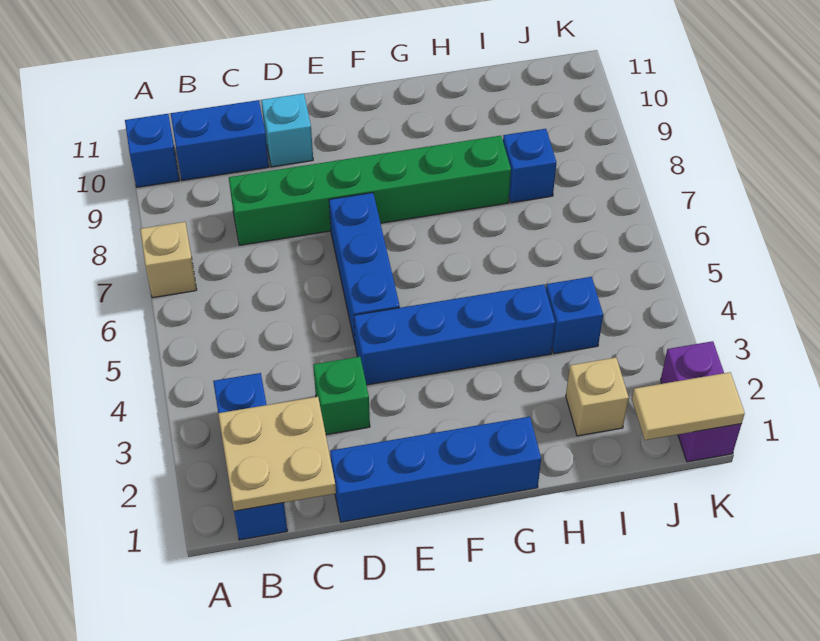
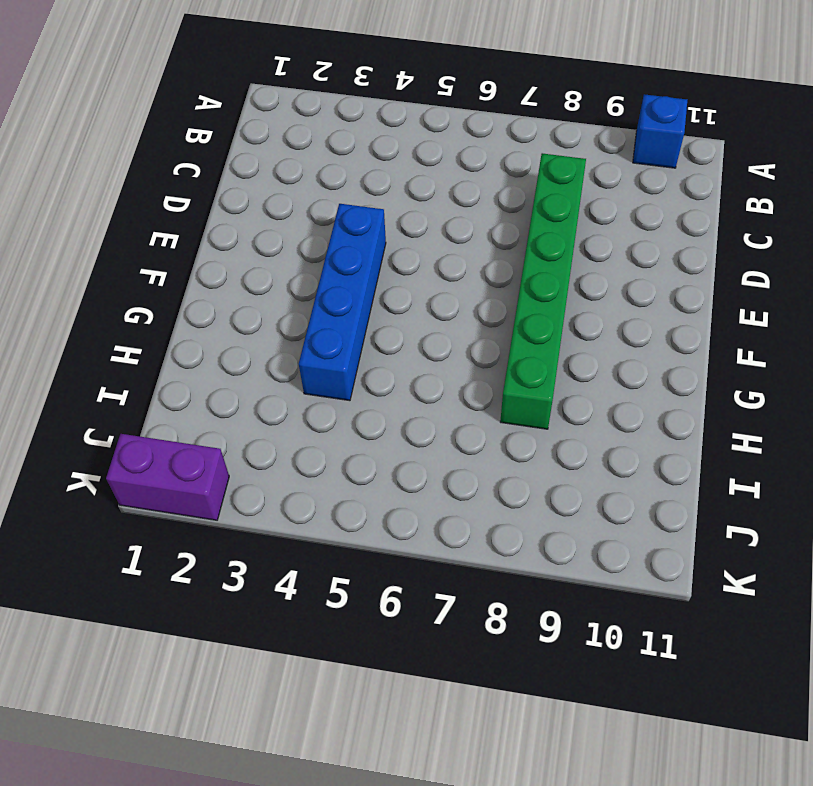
none -> tan brick A7 level 1
none -> blue brick B1:B3 level 1
none -> blue brick B10:C10 level 1

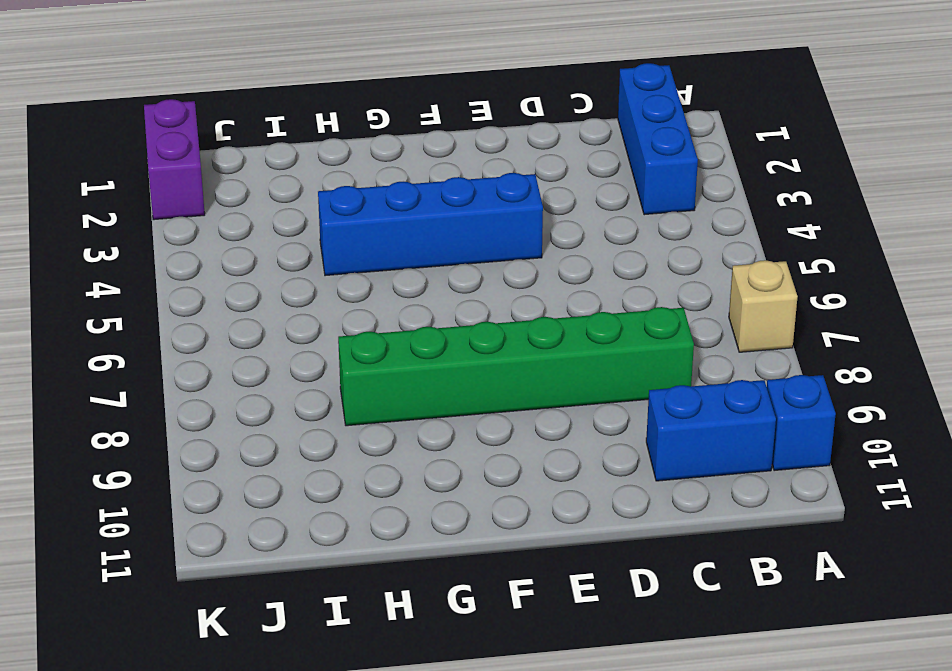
none -> blue brick D1:G1 level 1
none -> green brick D3 level 1
none -> cyan brick D10 level 1

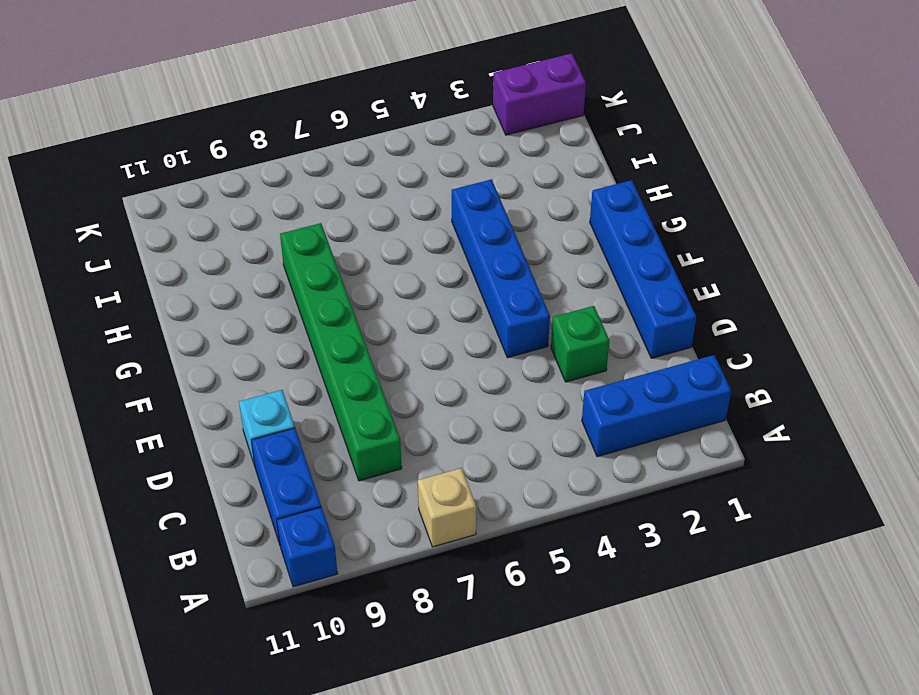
none -> blue brick E5:E7 level 1
none -> tan brick I2 level 1
none -> blue brick I4 level 1

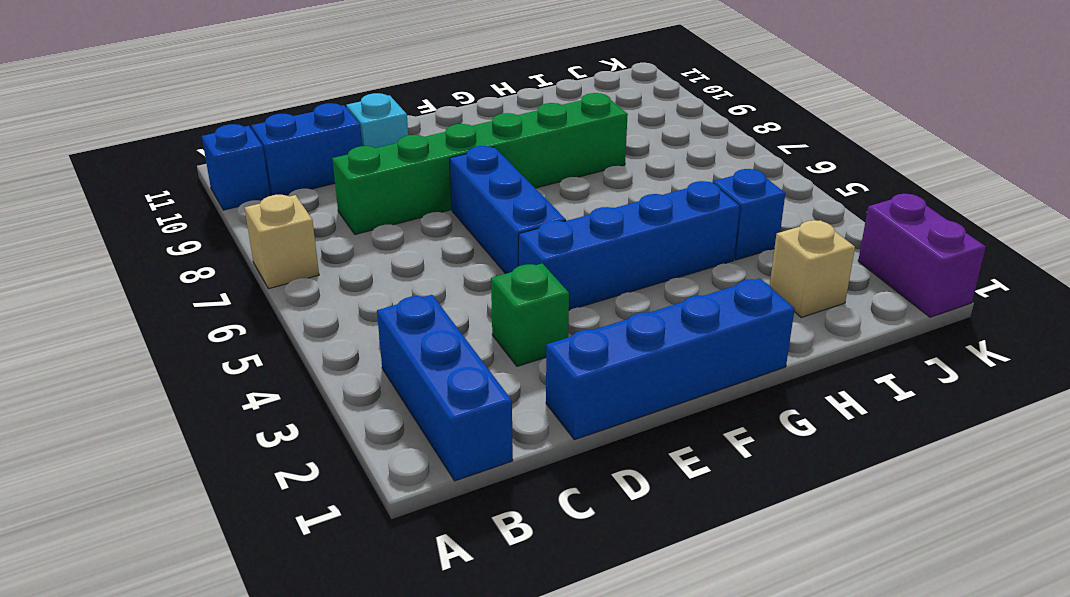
none -> blue brick I8 level 1
none -> tan plate B1:C2 level 2
none -> tan tile J1:K1 level 2

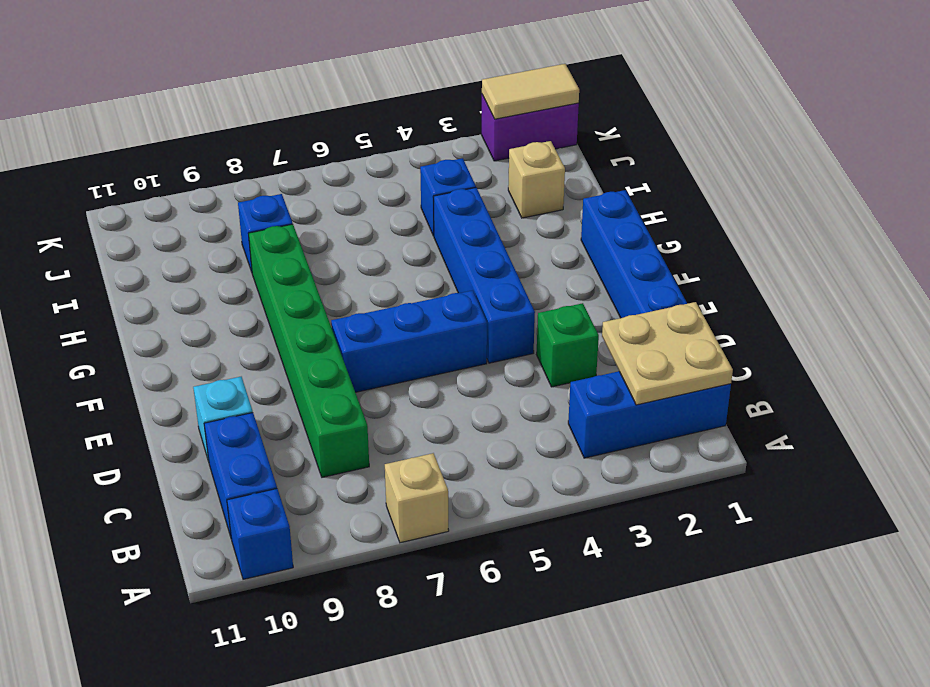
tan tile K1:K2 level 2 -> tan tile J1:K1 level 2

